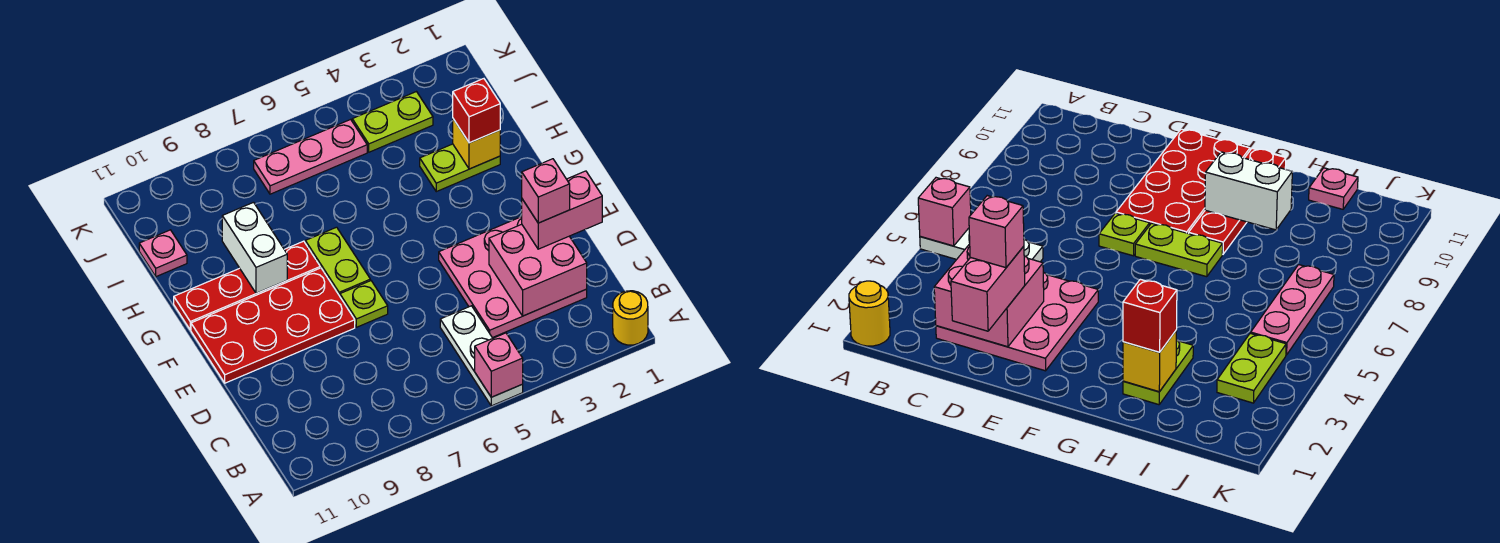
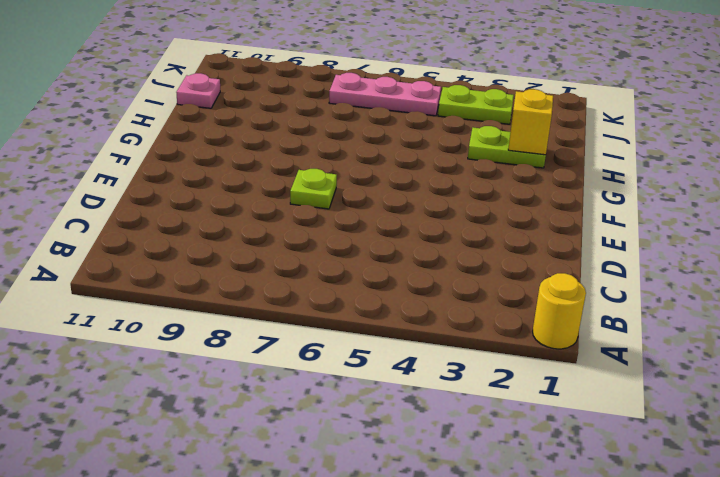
none -> white plate A5:C5 level 1
none -> pink plate C2:E4 level 1
none -> red plate E8:F11 level 1

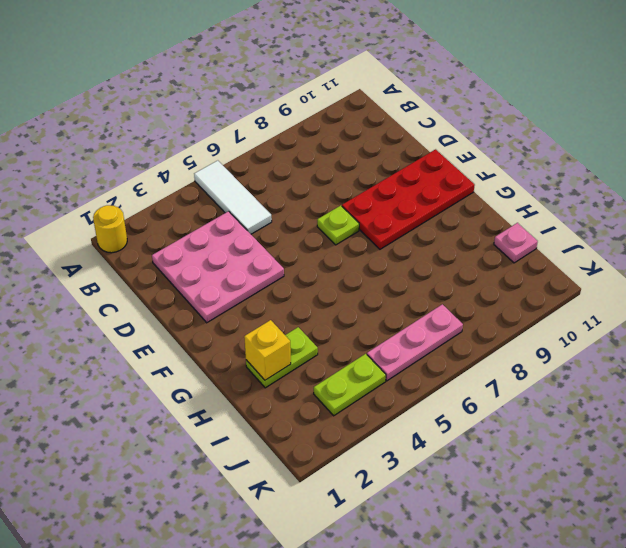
white tile A5:C5 level 1 -> white plate A5:C5 level 1
none -> lime plate F7:G7 level 1
none -> red plate G8:G11 level 1
none -> pink brick A5 level 2

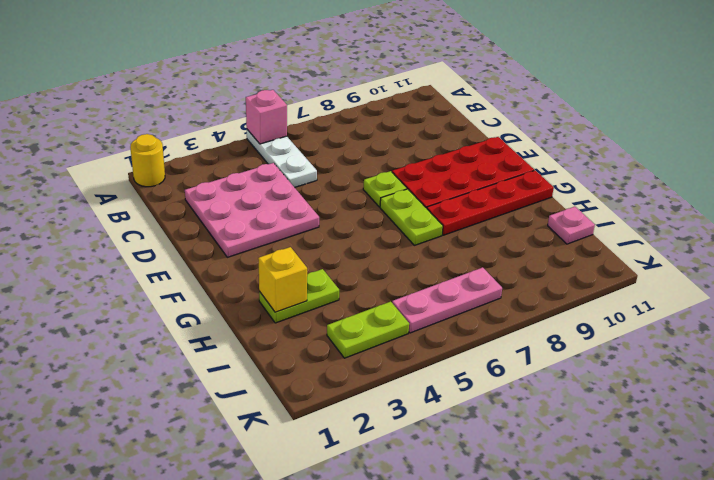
none -> pink brick C2:D3 level 2
none -> white brick G9:H9 level 2
none -> pink brick D1:D2 level 3

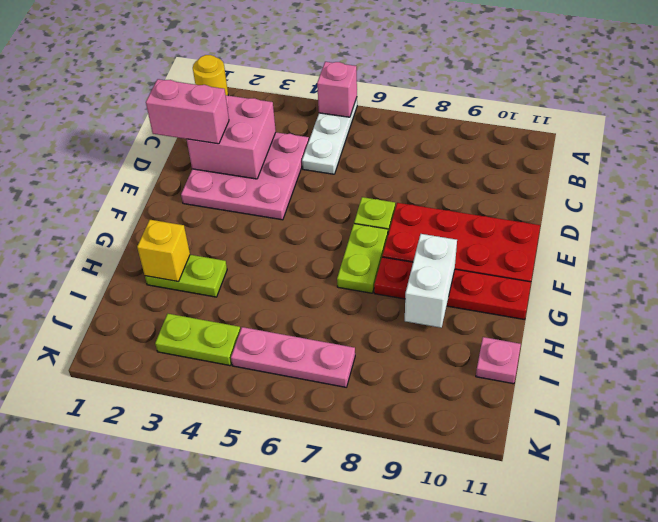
none -> red brick H2 level 3
none -> pink brick D2 level 4

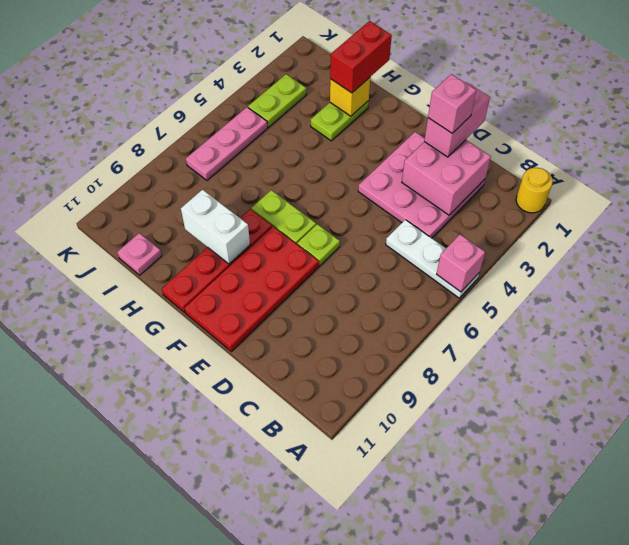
red brick H1:H2 level 3 -> red brick H2 level 3

